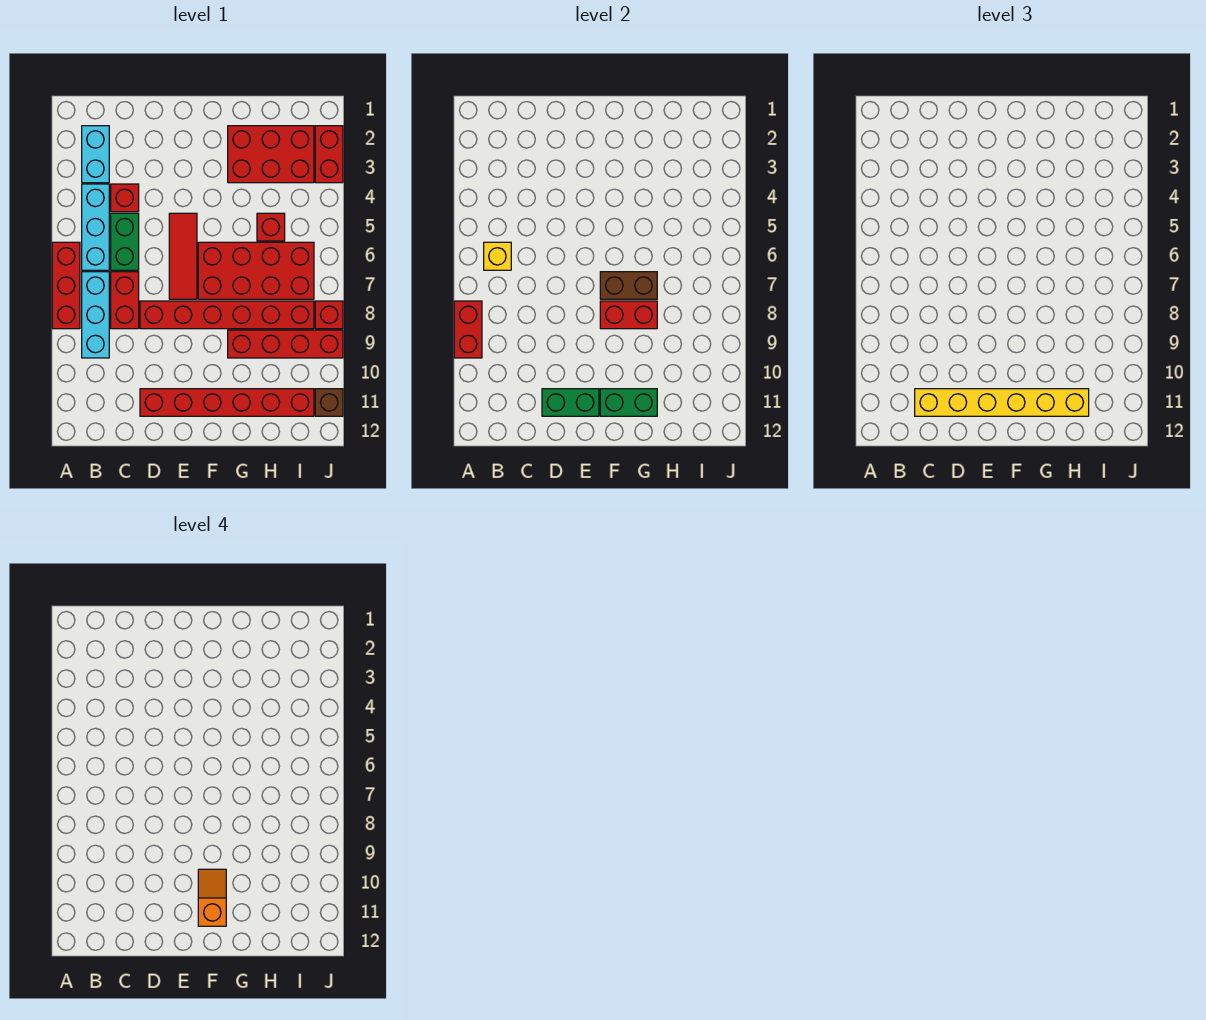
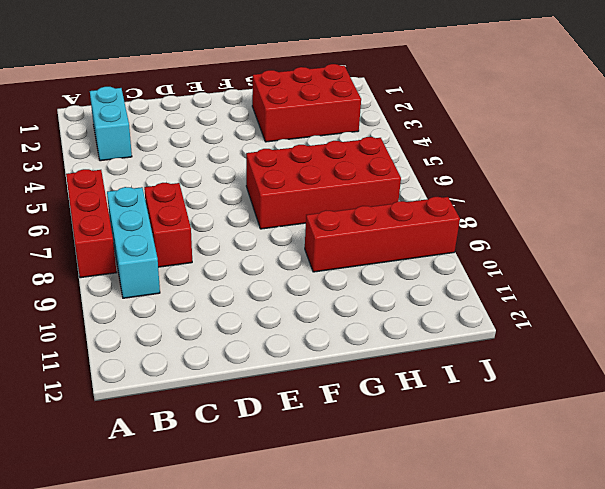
none -> cyan brick B4:B6 level 1
none -> red brick C4 level 1
none -> green brick C5:C6 level 1

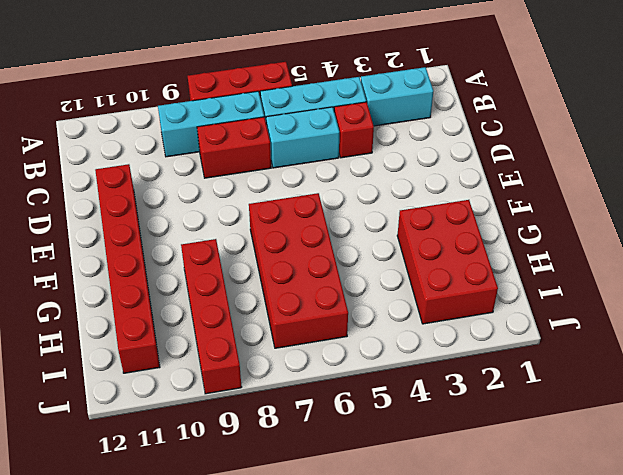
cyan brick C5:C6 level 1 -> green brick C5:C6 level 1
none -> red brick D8:I8 level 1
none -> red tile E5:E7 level 1
none -> red brick H5 level 1

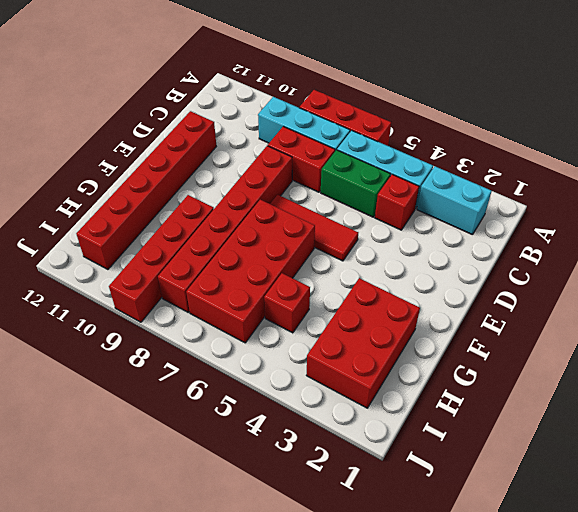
none -> red brick J2:J3 level 1
none -> red brick J8 level 1
none -> brown brick J11 level 1

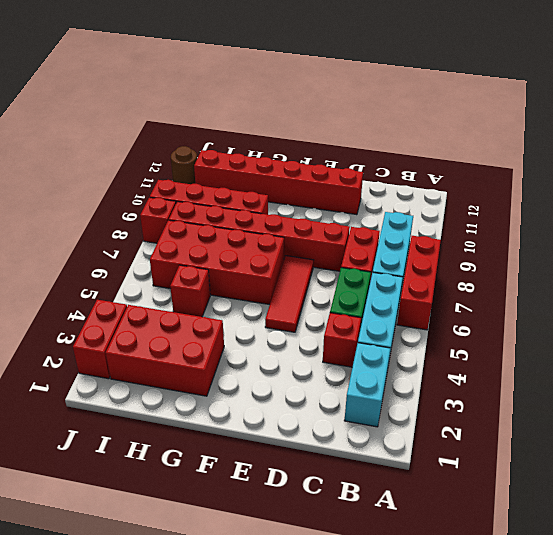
brown round brick J11 level 1 -> brown brick J11 level 1
none -> red brick A8:A9 level 2
none -> yellow brick B6 level 2
none -> green brick D11:E11 level 2

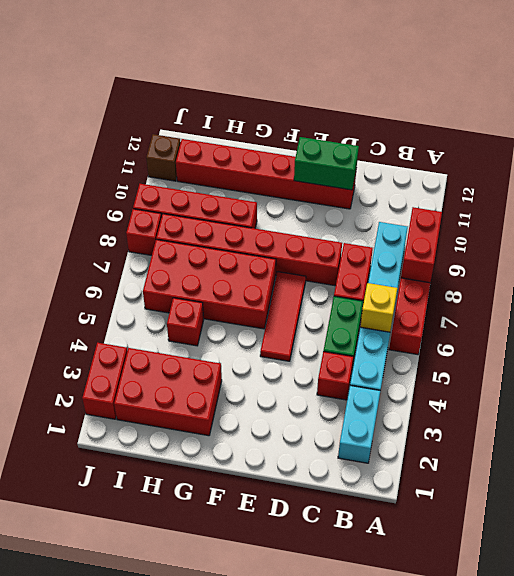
none -> brown brick F7:G7 level 2
none -> red brick F8:G8 level 2
none -> green brick F11:G11 level 2

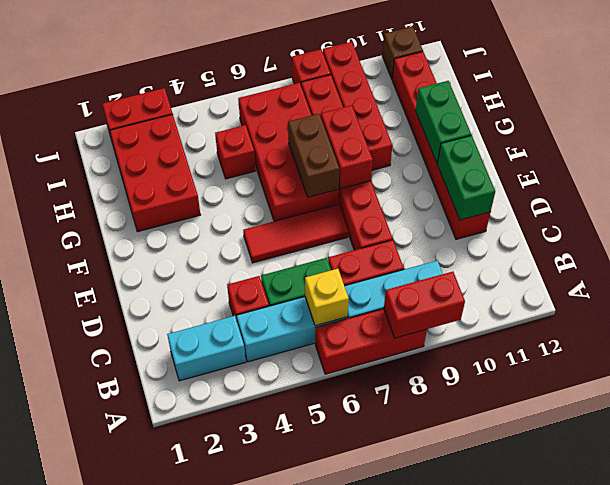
none -> yellow brick C11:H11 level 3
none -> orange slope F10:F11 level 4 top 11

